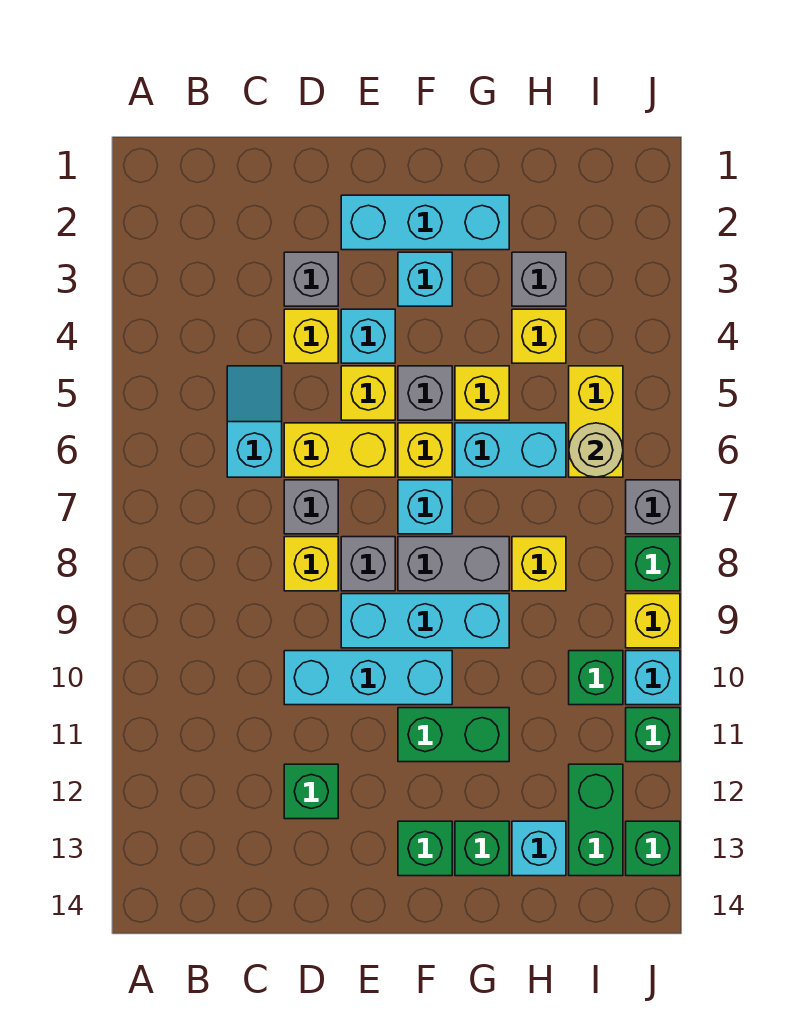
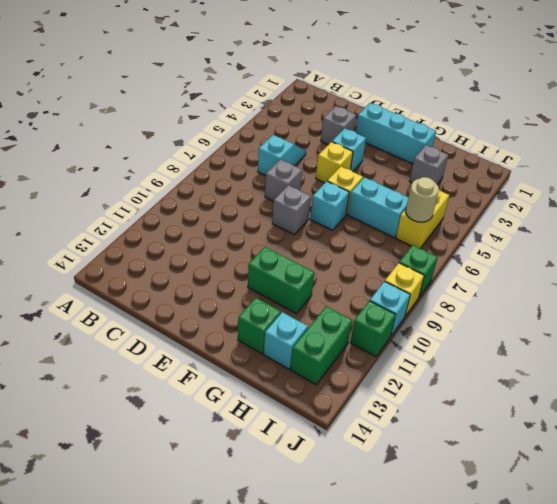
none -> yellow brick D4 level 1
none -> yellow brick D6:E6 level 1
none -> yellow brick D8 level 1
none -> cyan brick D10:F10 level 1

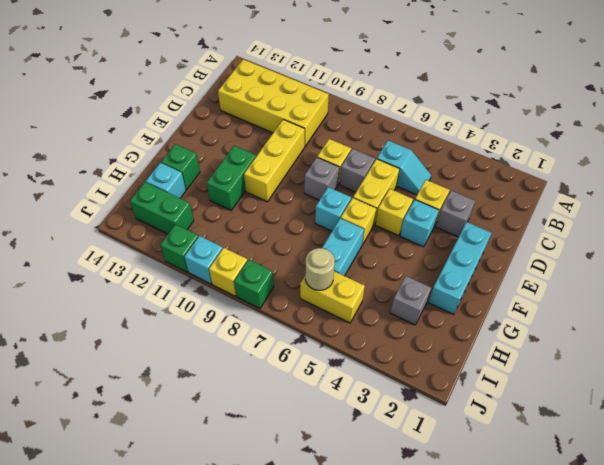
yellow brick B10:C13 level 1 -> none
yellow brick D10:F10 level 1 -> cyan brick D10:F10 level 1
none -> green brick D12 level 1
none -> cyan brick E9:G9 level 1
none -> cyan brick F3 level 1
none -> grey brick F5 level 1

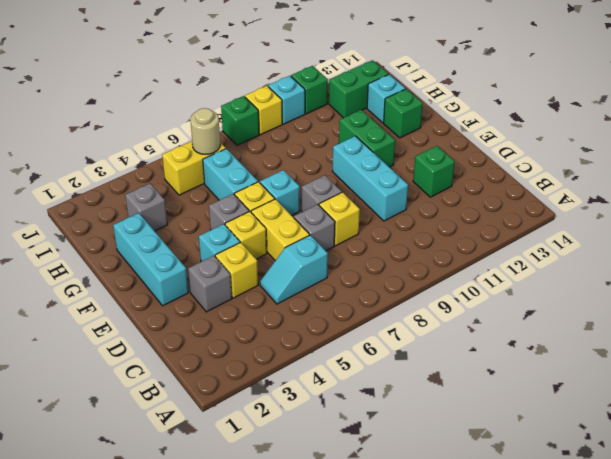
none -> cyan brick E9:G9 level 1
none -> cyan brick F3 level 1
none -> grey brick F8:G8 level 1
none -> green brick F13 level 1

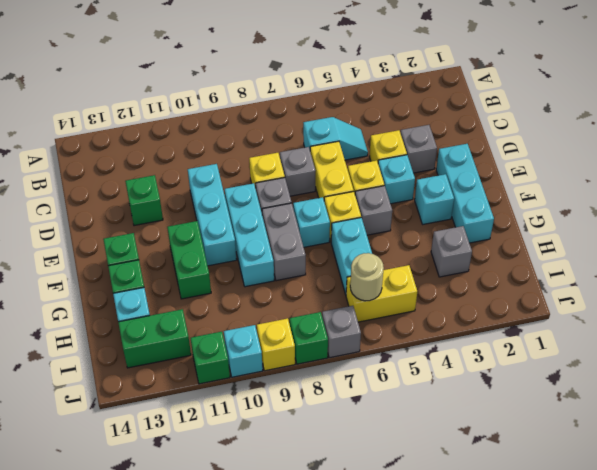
none -> yellow brick G5 level 1
none -> yellow brick H4 level 1
none -> yellow brick H8 level 1
none -> green brick I10 level 1

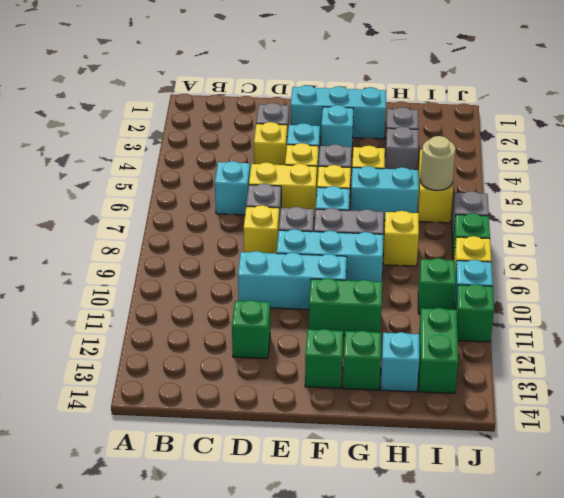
grey brick H4 level 1 -> yellow brick H4 level 1
none -> green brick J13 level 1

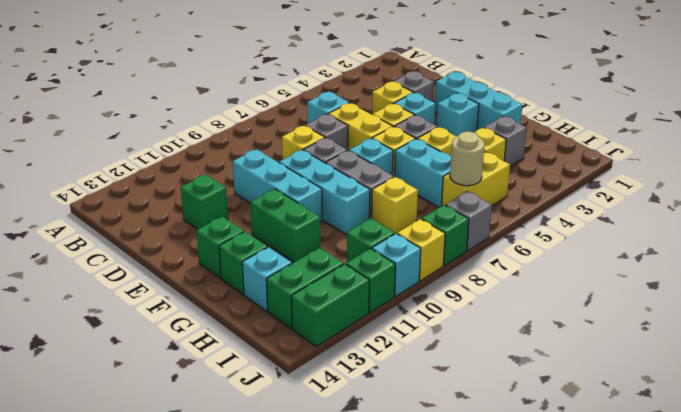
green brick J12:J13 level 1 -> green brick J13 level 1

